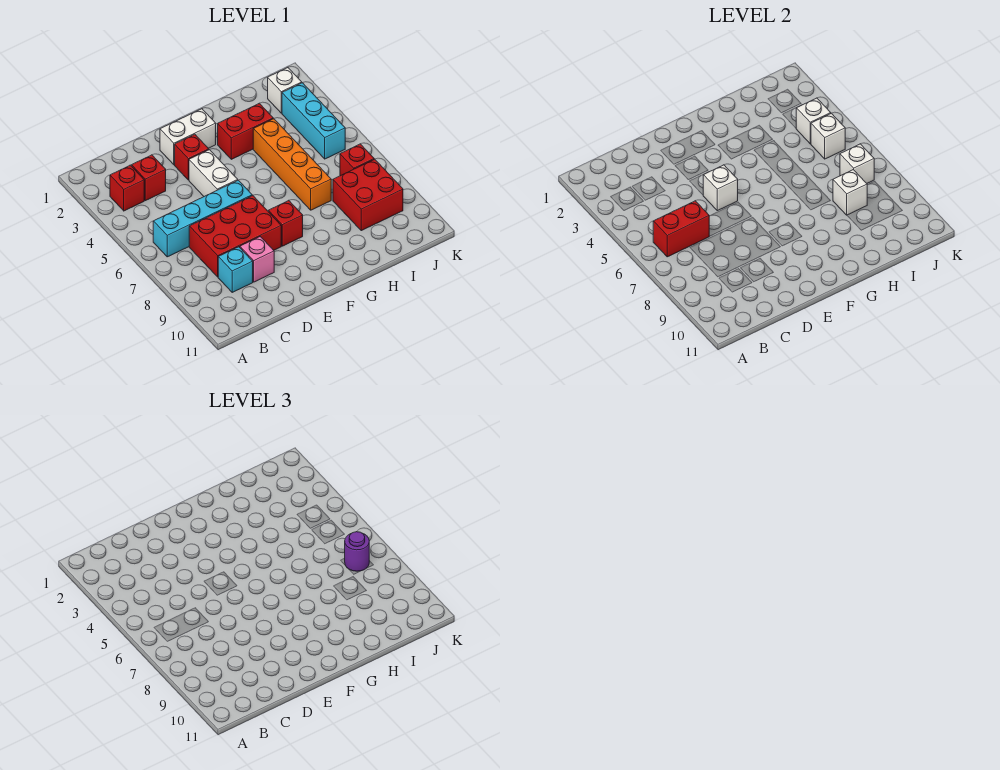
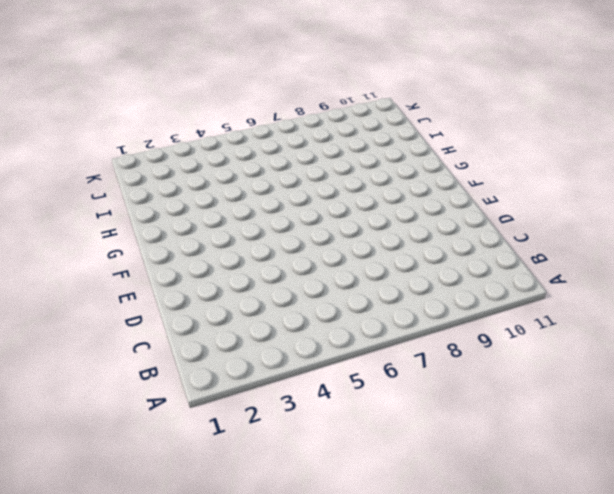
none -> red brick B3 level 1
none -> cyan brick B6:E6 level 1
none -> red brick C3 level 1

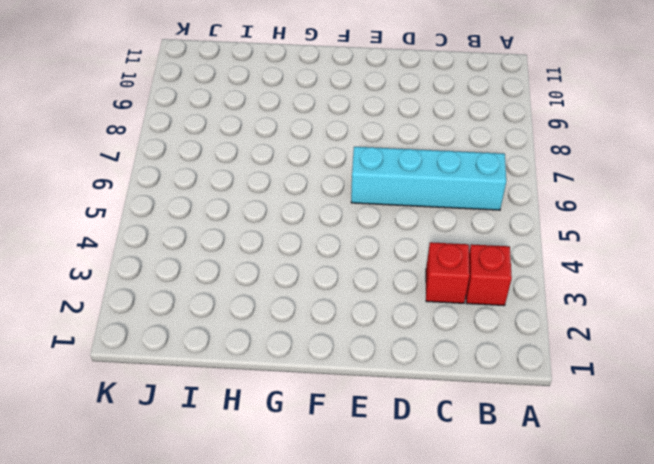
none -> red brick C7:E8 level 1
none -> cyan brick C9 level 1
none -> pink brick D9 level 1

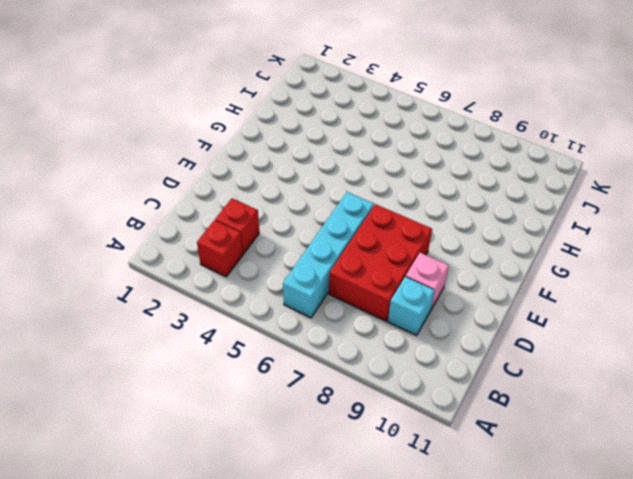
none -> white brick E2:F2 level 1
none -> red brick E3 level 1
none -> white brick E4:E5 level 1

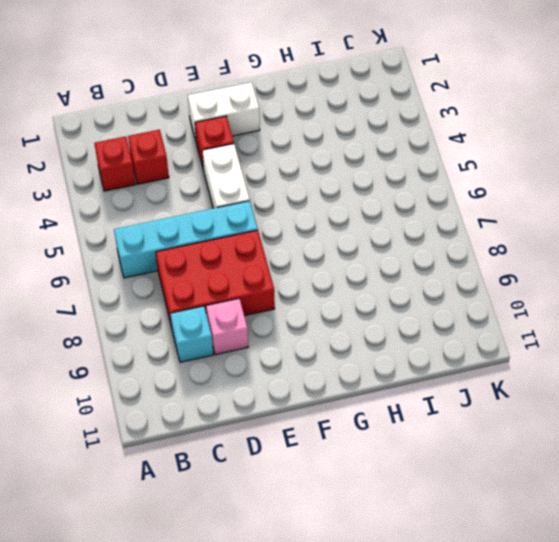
none -> red brick F8 level 1
none -> red brick G3:H3 level 1
none -> orange brick H4:H7 level 1

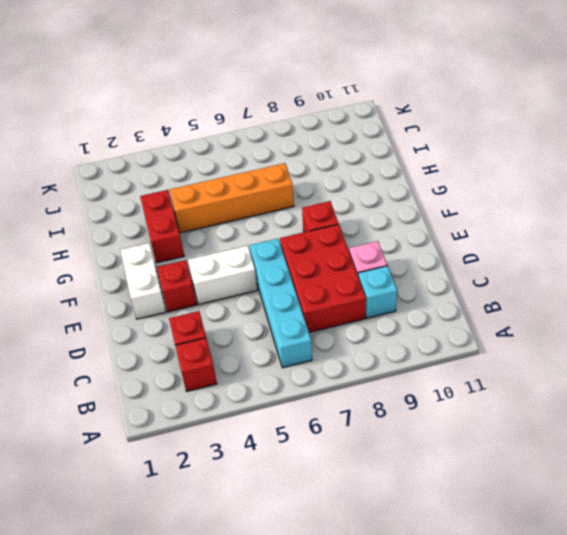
none -> red brick I8:J9 level 1
none -> white brick J2 level 1
none -> cyan brick J3:J5 level 1

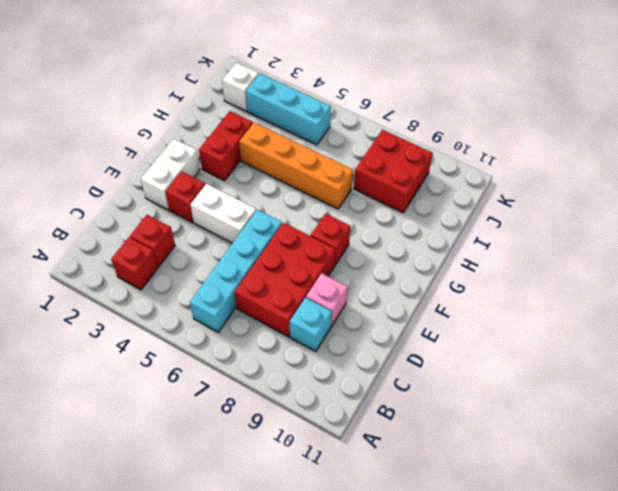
none -> red brick J7 level 1
none -> red brick B6:C6 level 2
none -> white brick E5 level 2

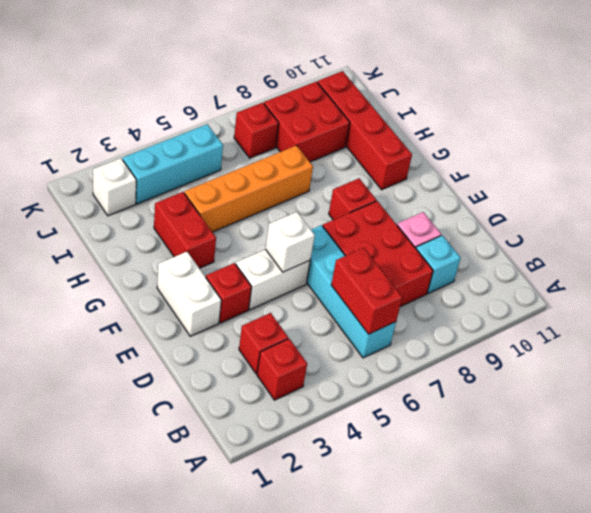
red brick G10:J10 level 1 -> none
none -> white brick I8 level 2
none -> white brick J4 level 2
none -> white brick J5 level 2

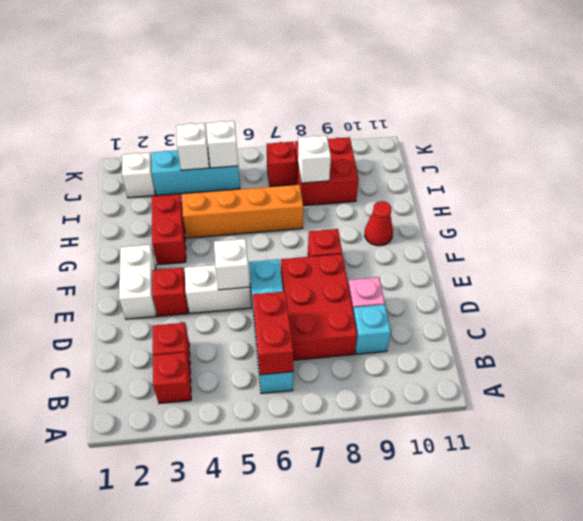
red cone G10 level 1 -> none
none -> white brick J7 level 2
none -> purple round brick J7 level 3

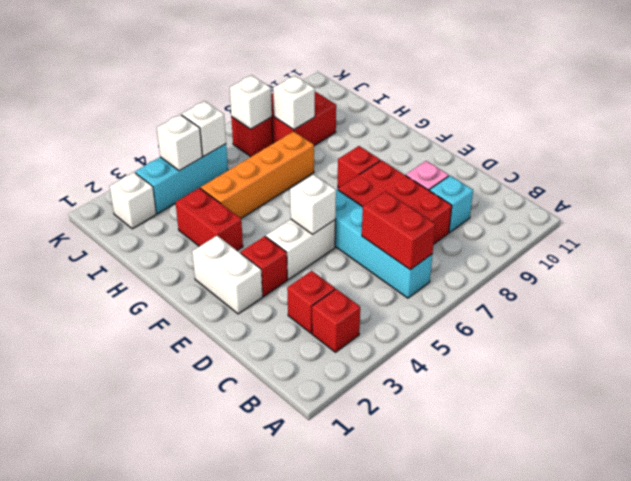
none -> purple round brick J7 level 3

